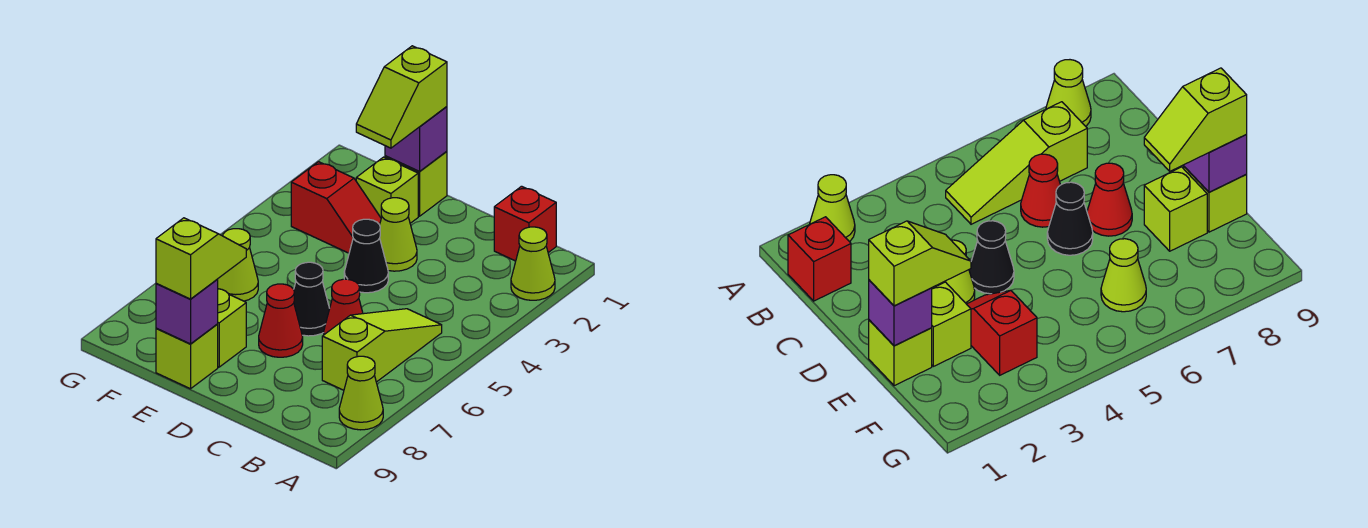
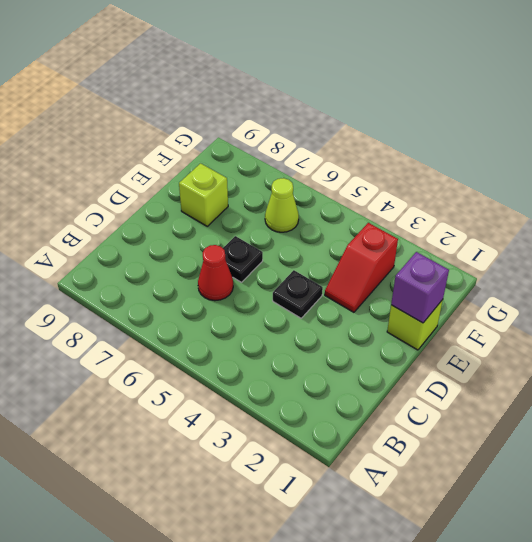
black plate D4 level 1 -> black cone D4 level 1
black plate D6 level 1 -> black cone D6 level 1
none -> lime cone A2 level 1
none -> lime cone A8 level 1
none -> red brick B1 level 1

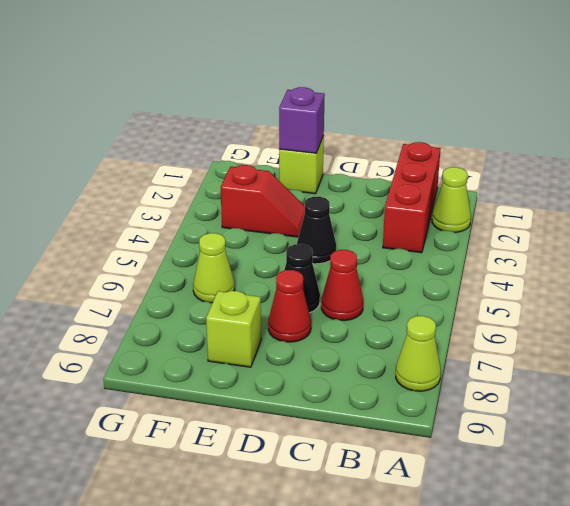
red brick B1:B3 level 1 -> red brick B1 level 1
none -> lime slope B5:B7 level 1 top 7
none -> lime cone D3 level 1
none -> lime brick E2 level 1

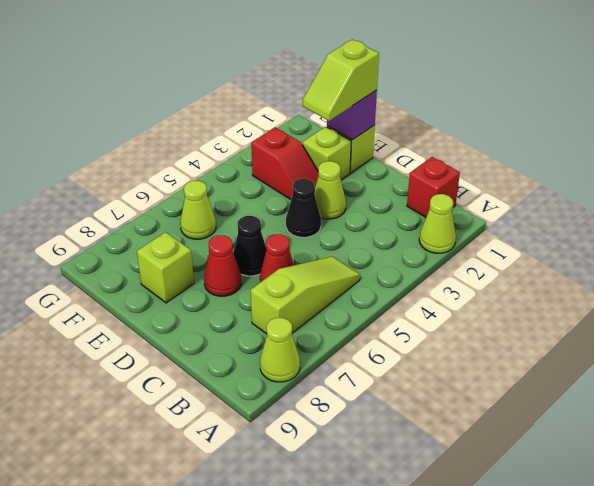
none -> lime brick E9 level 1
none -> purple brick E9 level 2
none -> lime slope E8:E9 level 3 top 9

